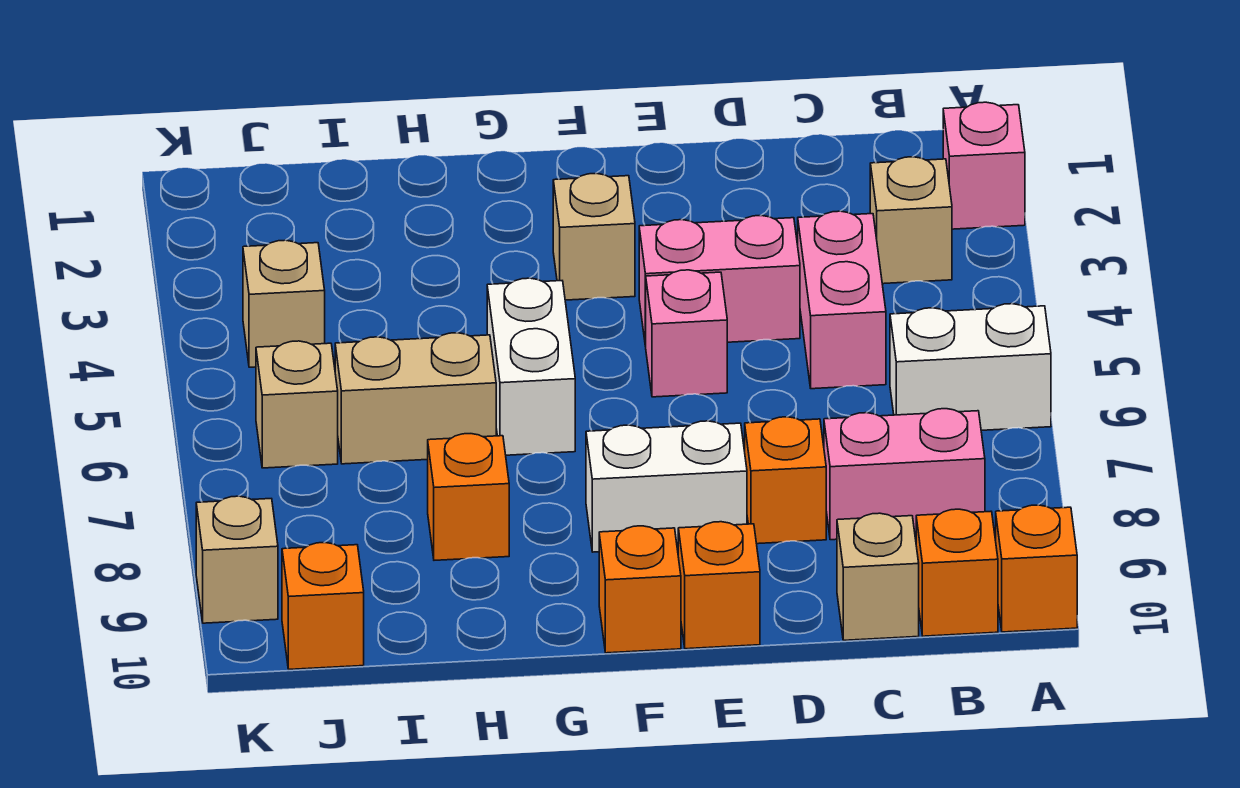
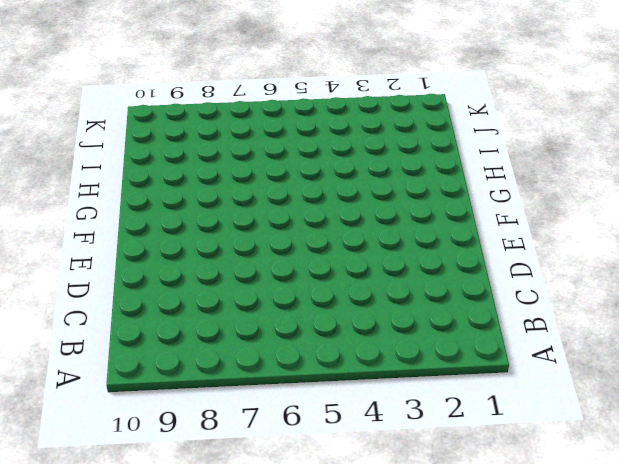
none -> pink brick A2 level 1
none -> white brick A6:B6 level 1
none -> orange brick A10 level 1

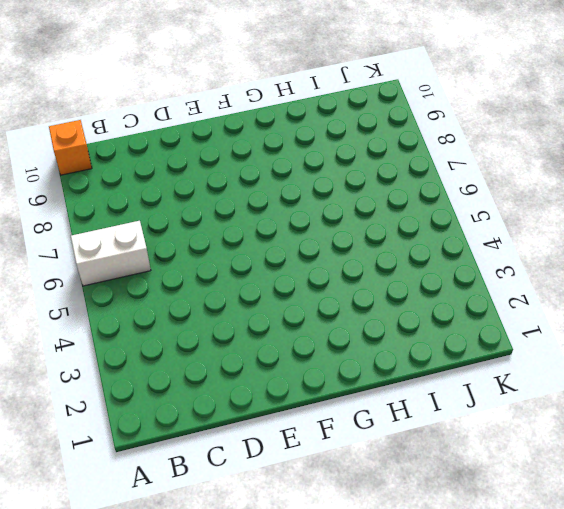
none -> pink brick A2 level 1
none -> tan brick B3 level 1
none -> pink brick B8:C8 level 1

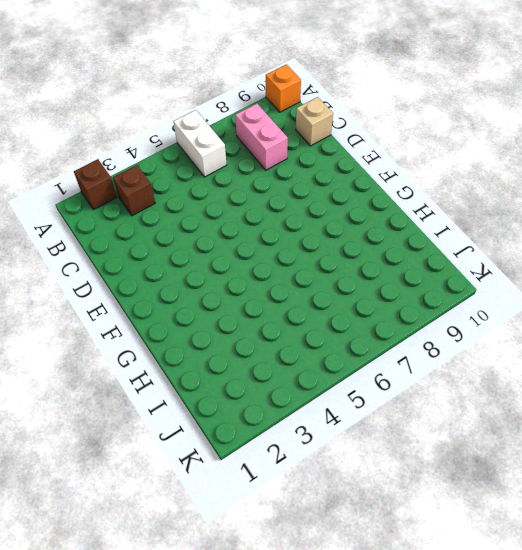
brown brick A2 level 1 -> pink brick A2 level 1
brown brick B3 level 1 -> tan brick B3 level 1
none -> orange brick B10 level 1
none -> pink brick C4:C5 level 1
none -> pink brick D4:E4 level 1

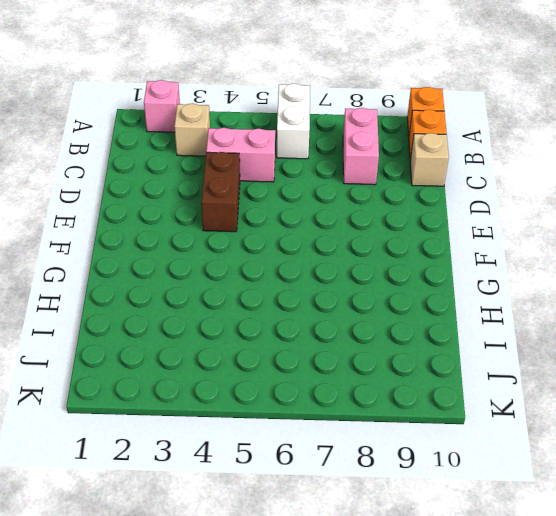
brown brick D4:E4 level 1 -> pink brick D4:E4 level 1
none -> orange brick D8 level 1
none -> pink brick E5 level 1
none -> white brick E8:F8 level 1

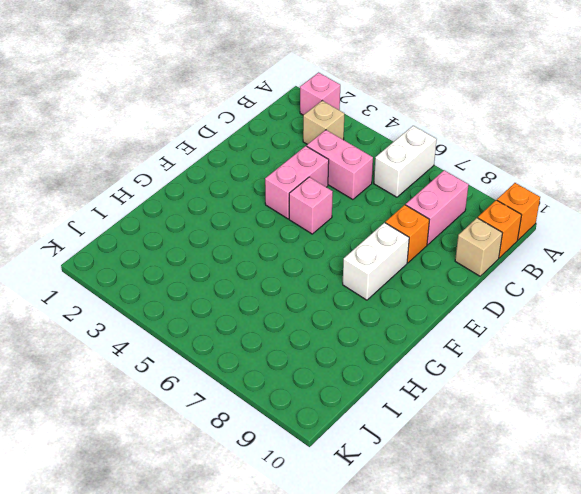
none -> orange brick E10 level 1
none -> tan brick F3 level 1
none -> orange brick F10 level 1

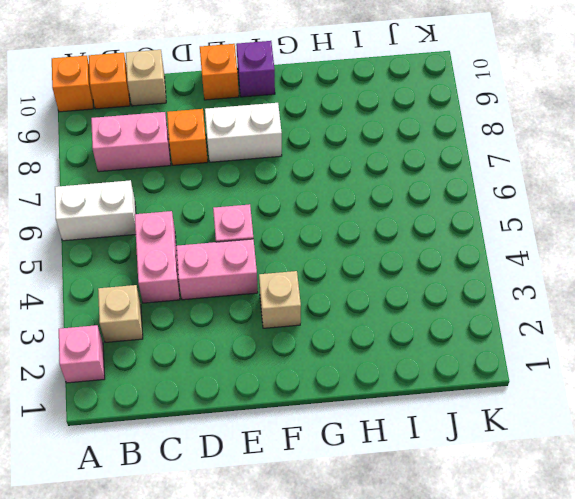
purple brick F10 level 1 -> orange brick F10 level 1
none -> white brick G5:G6 level 1
none -> tan brick H6:I6 level 1
none -> orange brick H8 level 1

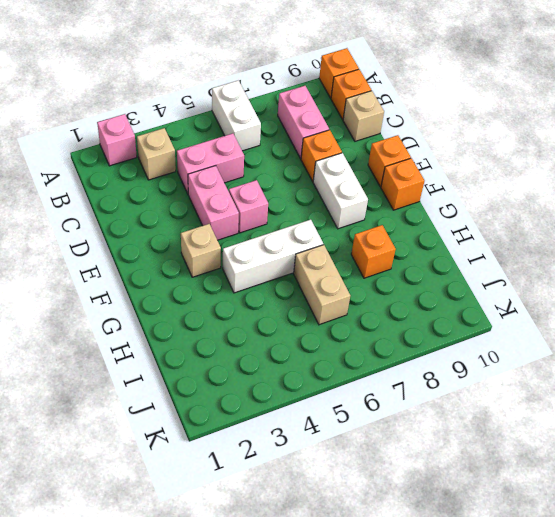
white brick G4:G6 level 1 -> white brick G5:G6 level 1
none -> tan brick J4 level 1
none -> tan brick J6 level 1
none -> orange brick J10 level 1

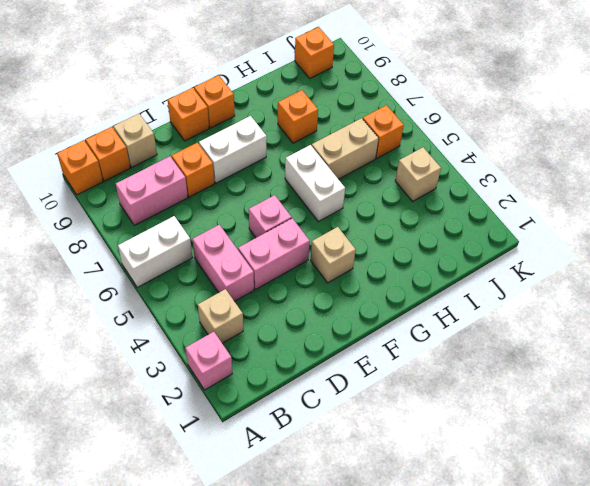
orange brick J6 level 1 -> tan brick J6 level 1
none -> tan brick K9 level 1

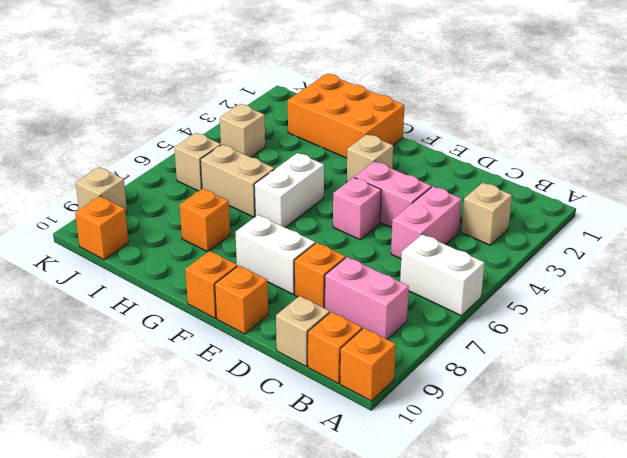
orange brick G1:I2 level 1 -> none
none -> pink brick A2 level 1

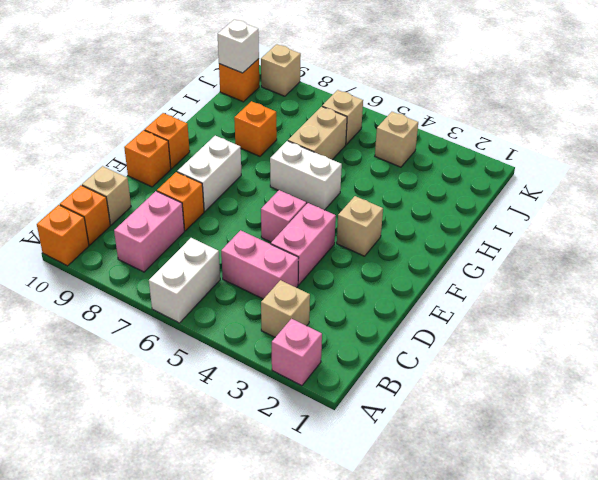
white brick J10 level 2 -> none

